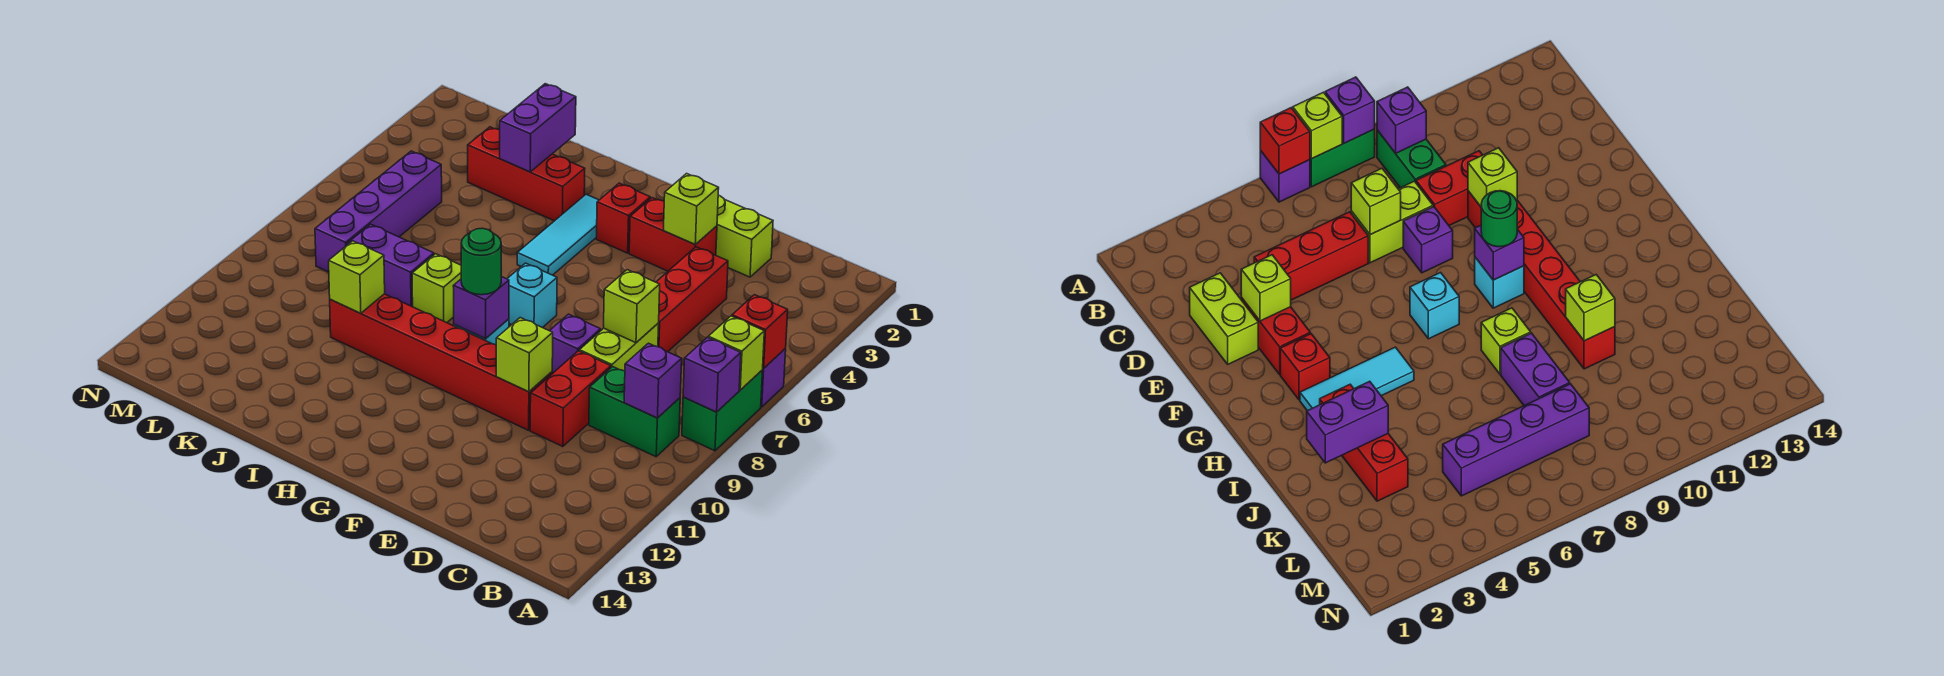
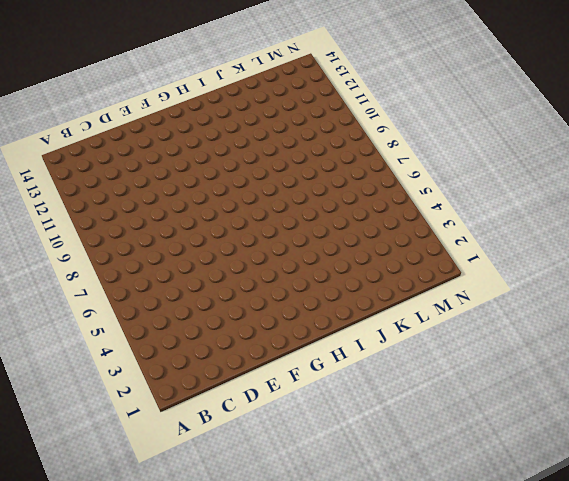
none -> purple brick A6 level 1
none -> green brick A7:A8 level 1
none -> green brick B9:C9 level 1

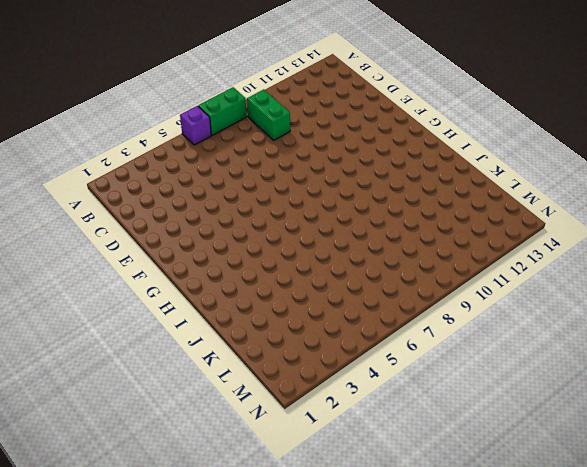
none -> lime brick D2:E2 level 1
none -> red brick D4:D6 level 1
none -> lime brick D7:D8 level 1

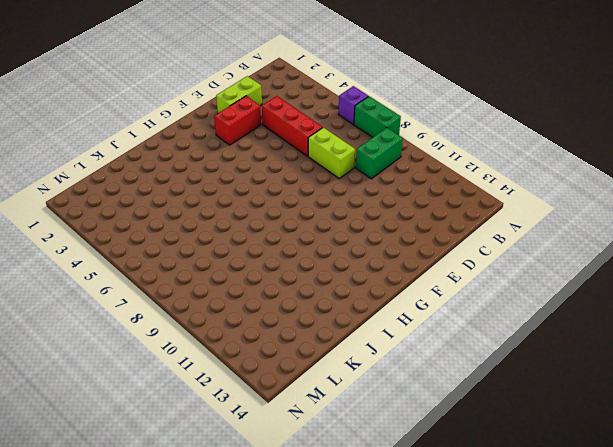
none -> red brick D9:D10 level 1
none -> purple brick E8 level 1
none -> red brick E10:J10 level 1

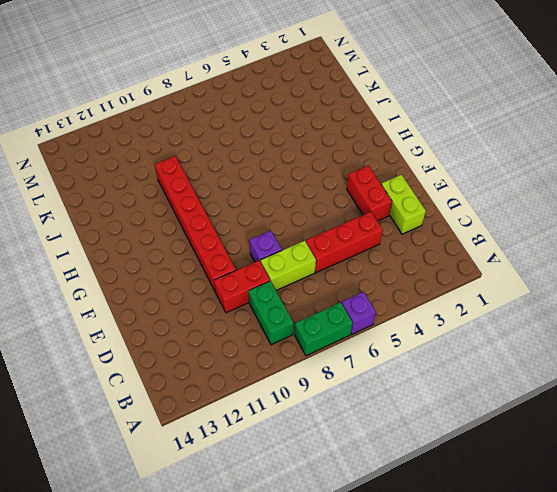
none -> red brick G3 level 1
none -> cyan brick G7 level 1
none -> cyan brick G9 level 1

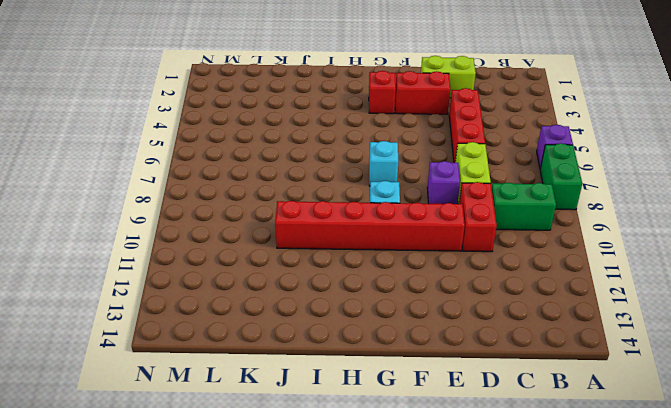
none -> cyan tile H3:H5 level 1
none -> red brick I3:K3 level 1
none -> lime brick I8 level 1

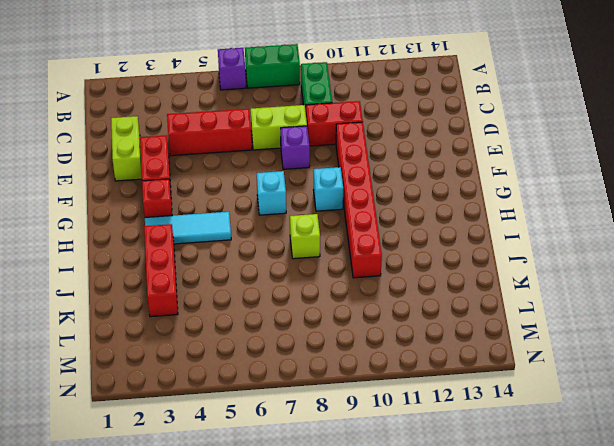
none -> purple brick J8:K8 level 1
none -> purple brick L5:L8 level 1
none -> red brick A6 level 2

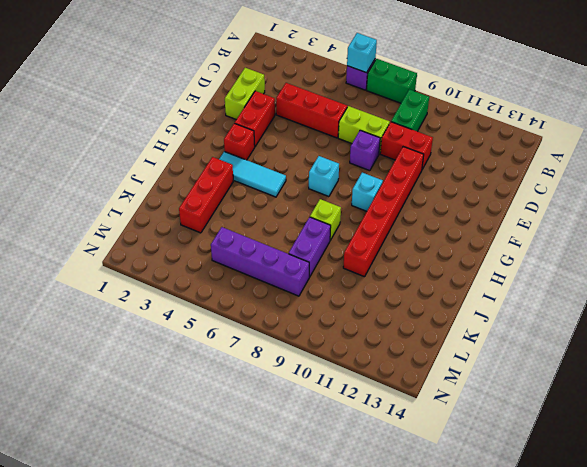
cyan brick A6 level 2 -> red brick A6 level 2
none -> lime brick A7 level 2
none -> purple brick A8 level 2
none -> purple brick B9 level 2

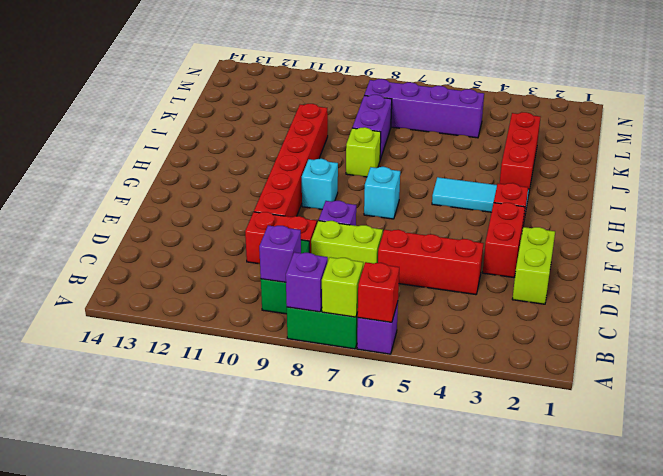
none -> lime brick D7 level 2
none -> lime brick E3 level 2
none -> lime brick E10 level 2

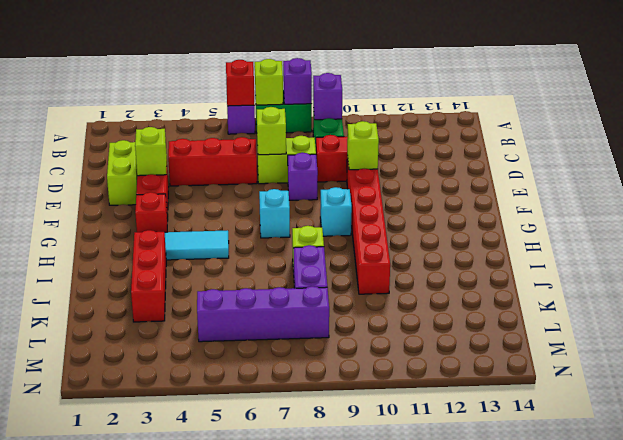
none -> purple brick G9 level 2
none -> purple brick J2:J3 level 2
none -> lime brick J10 level 2

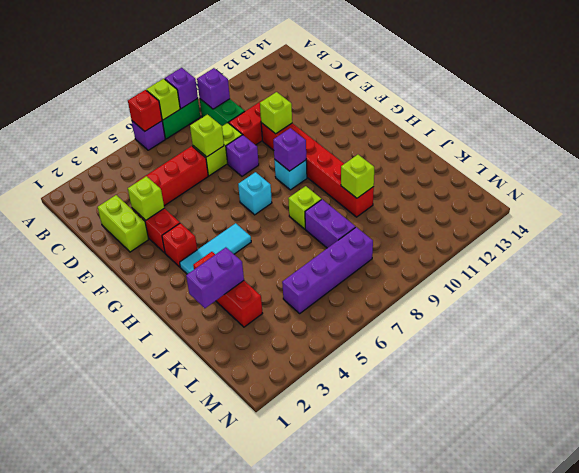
none -> green round brick G9 level 3

